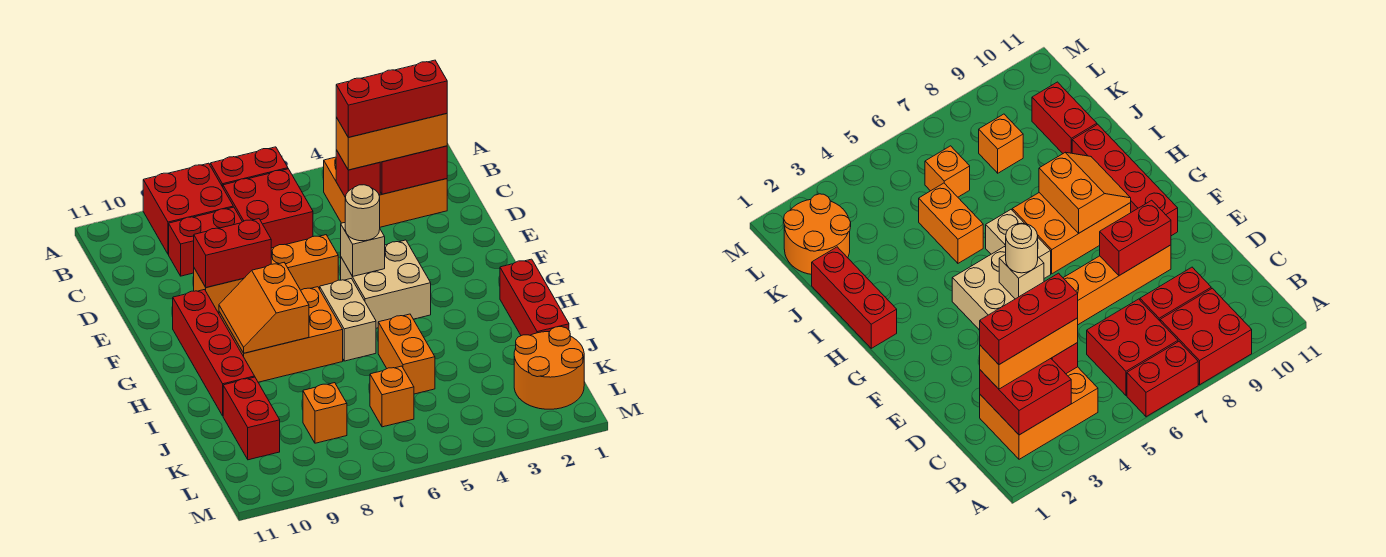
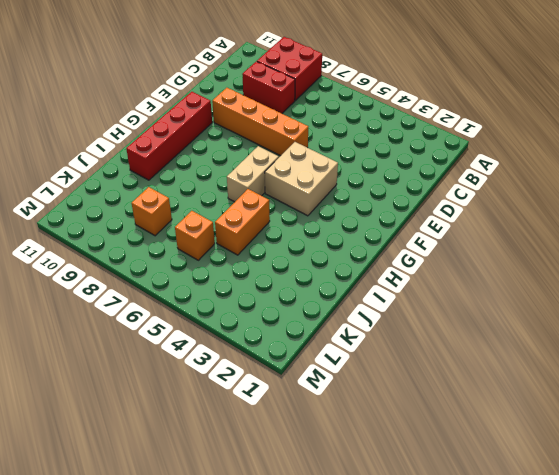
none -> red brick A6:A7 level 1
none -> orange brick B2:C4 level 1
none -> red brick B6:C7 level 1

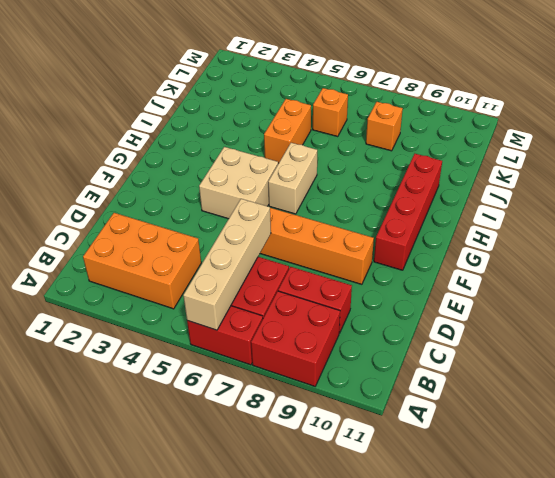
tan brick A6:D6 level 2 -> none
none -> orange brick G7:H9 level 1
none -> red brick H1:J1 level 1
none -> red brick J10:K10 level 1

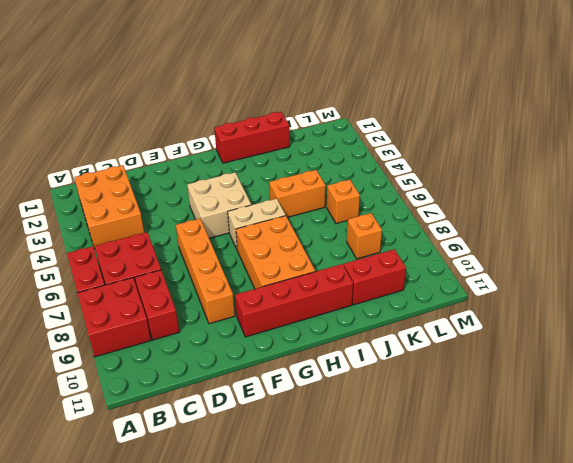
none -> orange round brick K1:L2 level 1
none -> red brick B2:C3 level 2
none -> red brick C4 level 2

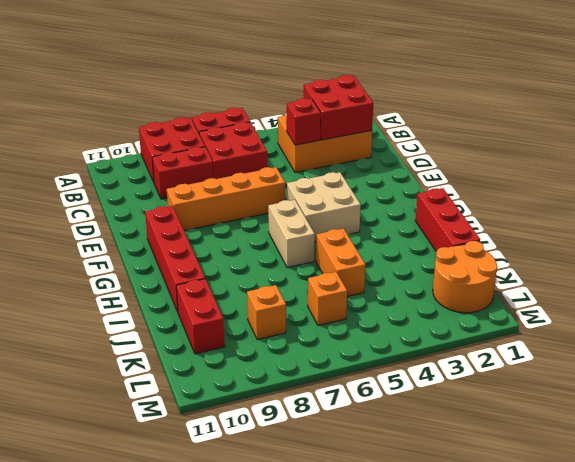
none -> orange brick G7:H9 level 1
none -> red brick E8:E9 level 2
none -> tan brick F5 level 2

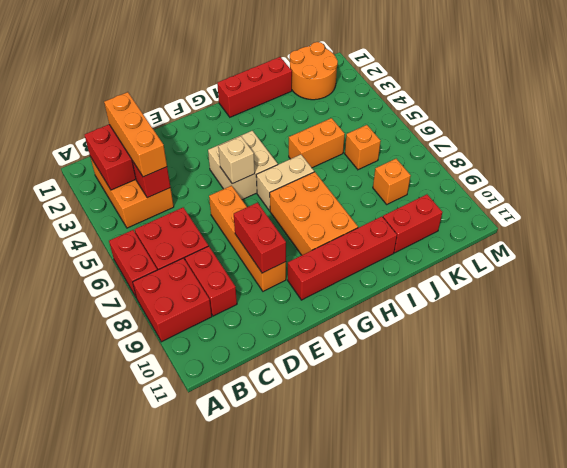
none -> orange slope G8:H9 level 2 top 8
none -> tan round brick F5 level 3
none -> red brick C2:C4 level 4

